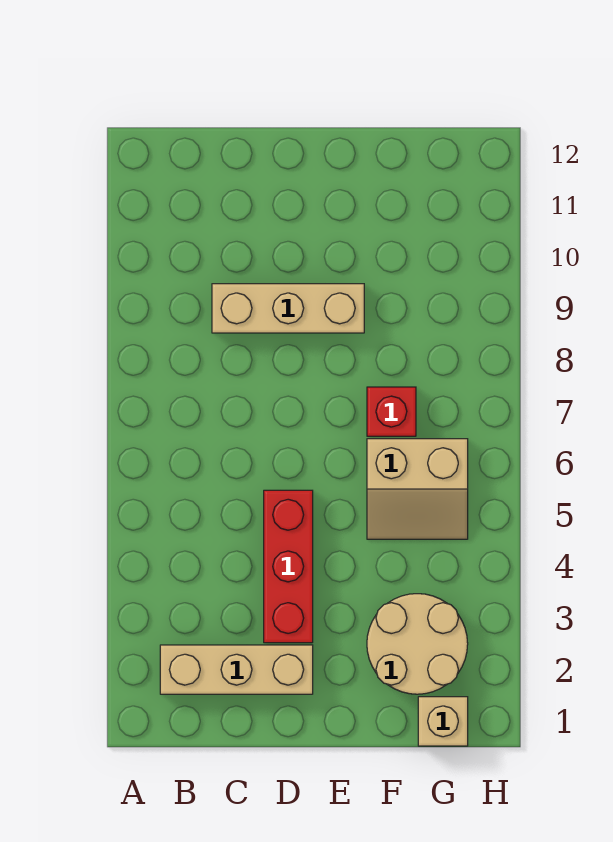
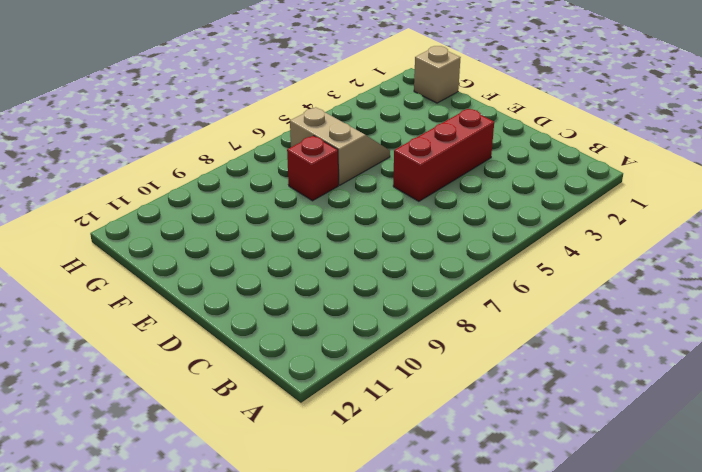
none -> tan brick B2:D2 level 1
none -> tan brick C9:E9 level 1

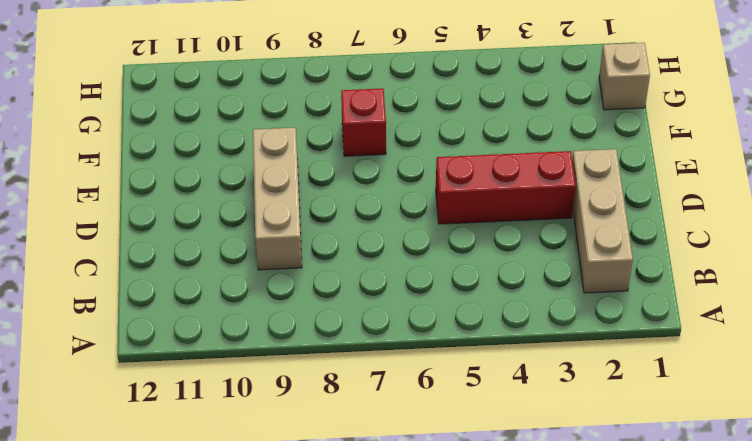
none -> tan round brick F2:G3 level 1
none -> tan slope F5:G6 level 1 top 6

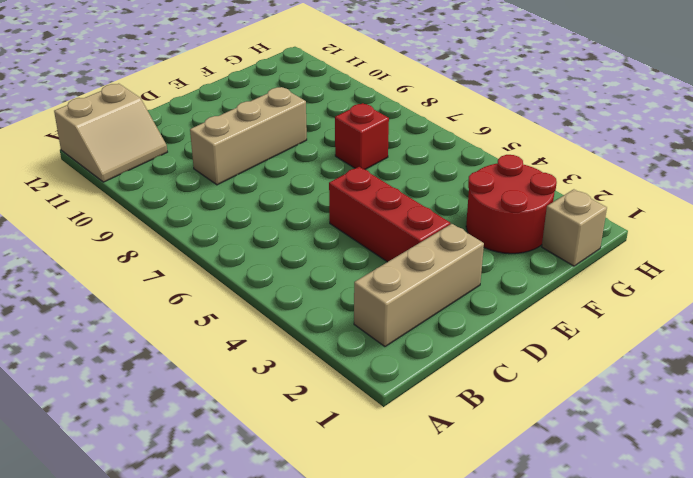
tan slope A11:B12 level 1 top 12 -> tan slope F5:G6 level 1 top 6
red round brick F2:G3 level 1 -> tan round brick F2:G3 level 1

